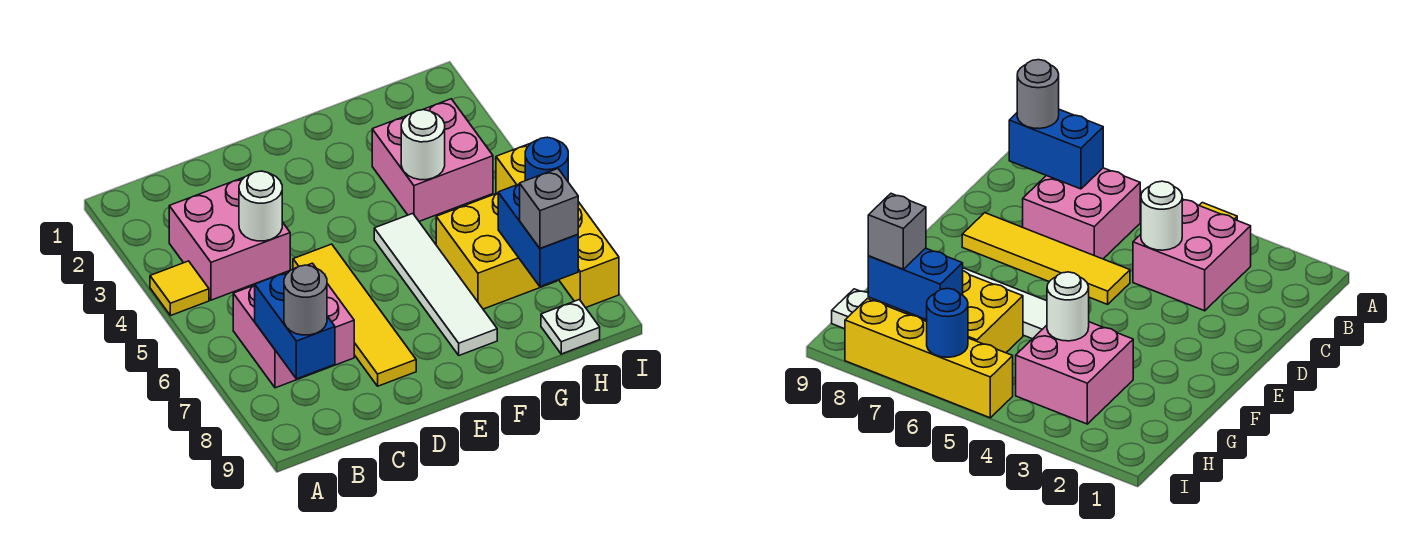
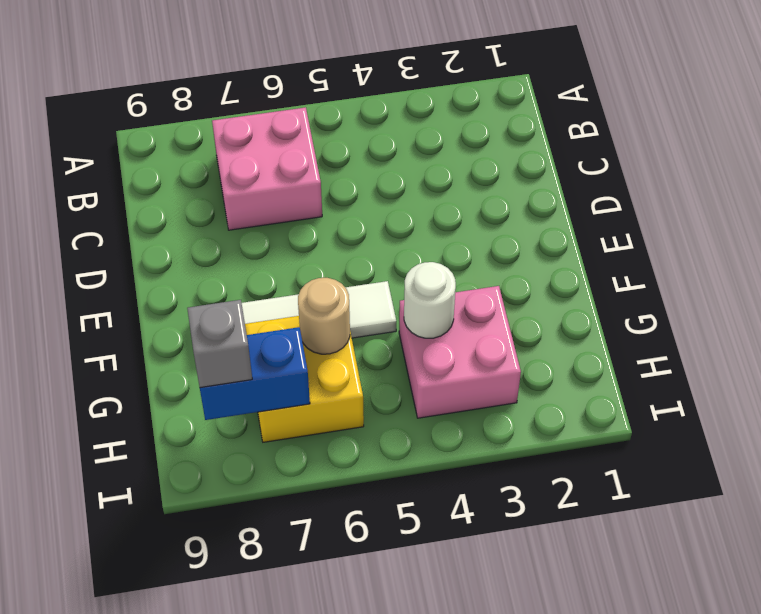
tan round brick G6 level 2 -> none
none -> yellow tile A4 level 1
none -> pink brick B3:C4 level 1
none -> yellow tile D5:D8 level 1

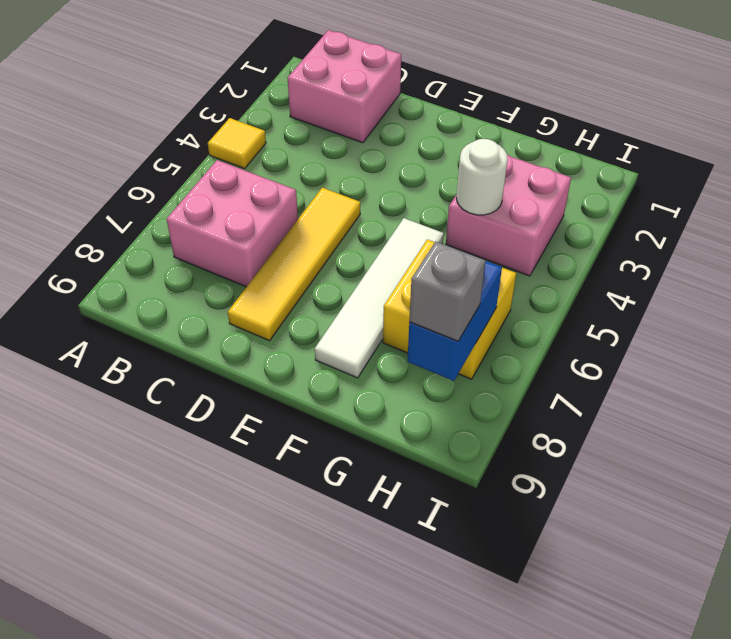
pink brick B1:C2 level 1 -> pink brick B3:C4 level 1
none -> white plate H9 level 1
none -> yellow brick I5:I8 level 1
none -> blue brick B7:B8 level 2

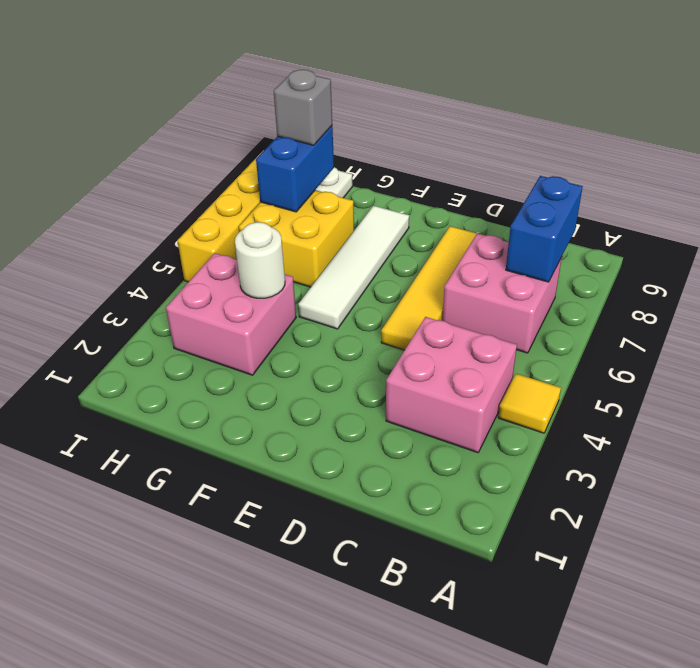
none -> white round brick C4 level 2
none -> blue round brick I6 level 2
none -> grey round brick B8 level 3

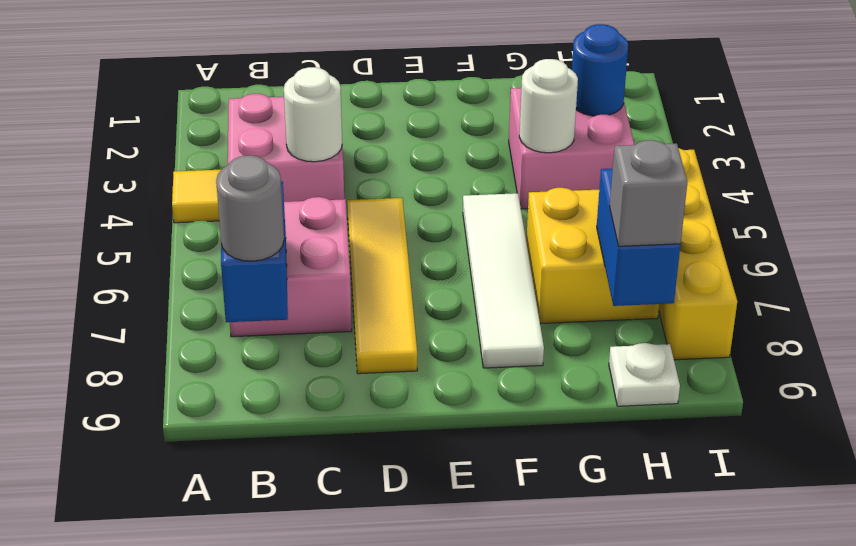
blue round brick H3 level 2 -> blue round brick I6 level 2

